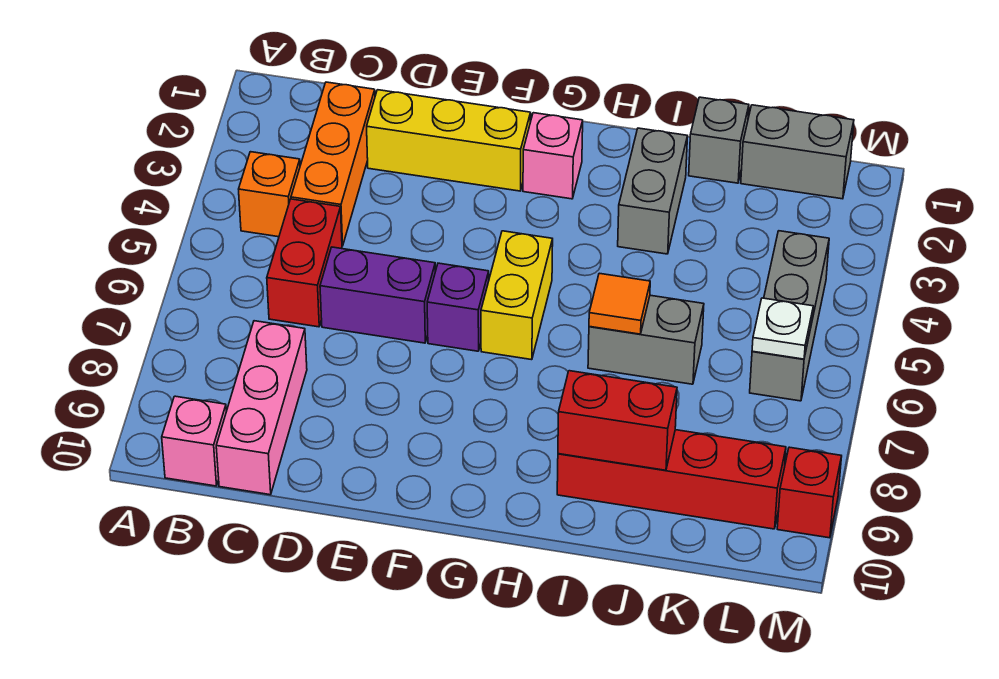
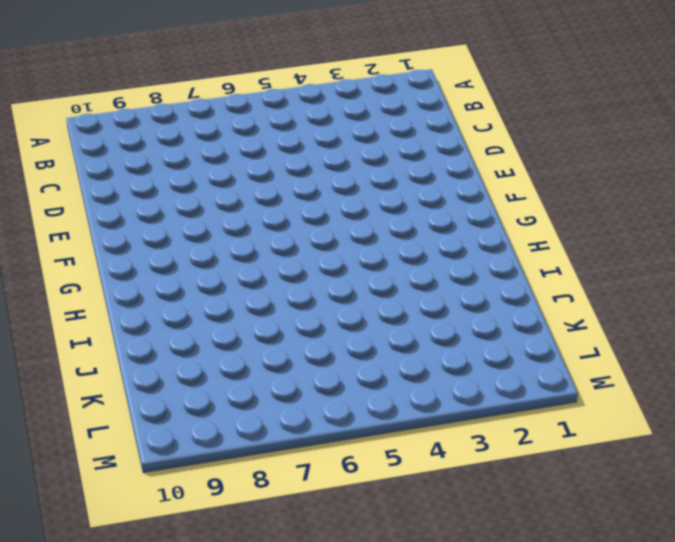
none -> orange brick B4 level 1
none -> pink brick B10 level 1
none -> orange brick C2:C4 level 1

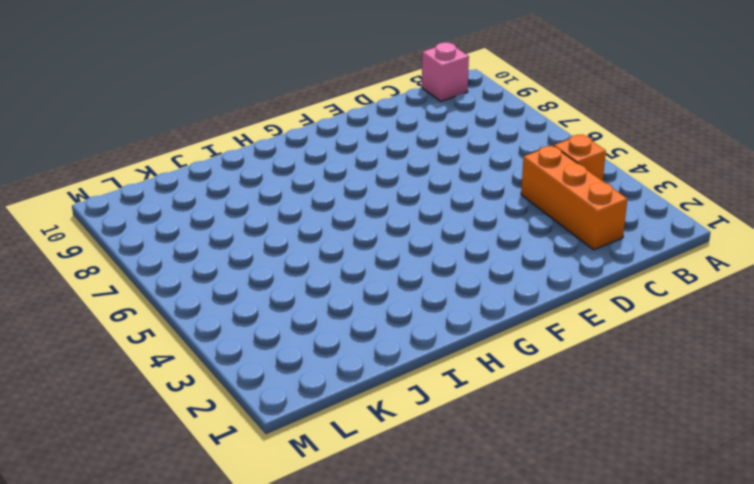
none -> red brick C5:C6 level 1
none -> pink brick C8:C10 level 1
none -> yellow brick D2:F2 level 1

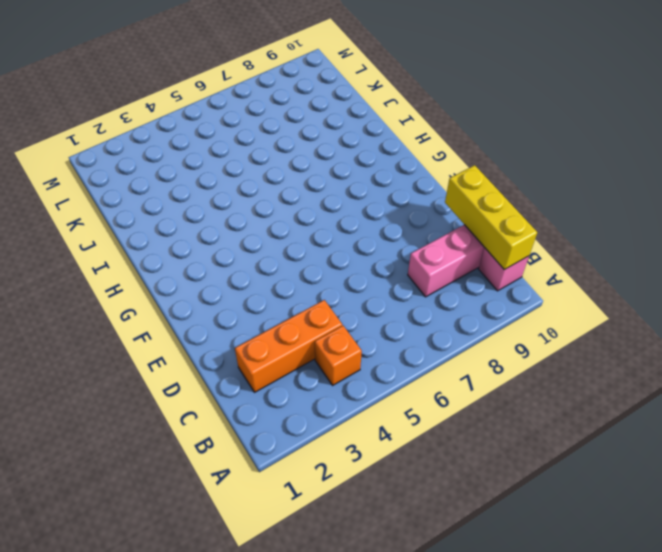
yellow brick B10:D10 level 2 -> yellow brick D2:F2 level 1
none -> red brick C5:C6 level 1
none -> purple brick D6:E6 level 1
none -> purple brick F6 level 1

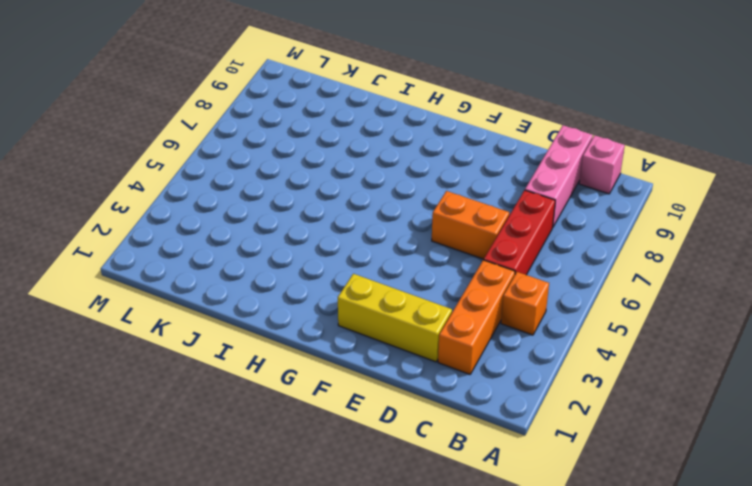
red brick C5:C7 level 1 -> red brick C5:C6 level 1
orange brick D6:E6 level 1 -> purple brick D6:E6 level 1
none -> purple brick F6 level 1
none -> pink brick G2 level 1
none -> yellow brick G5:G6 level 1

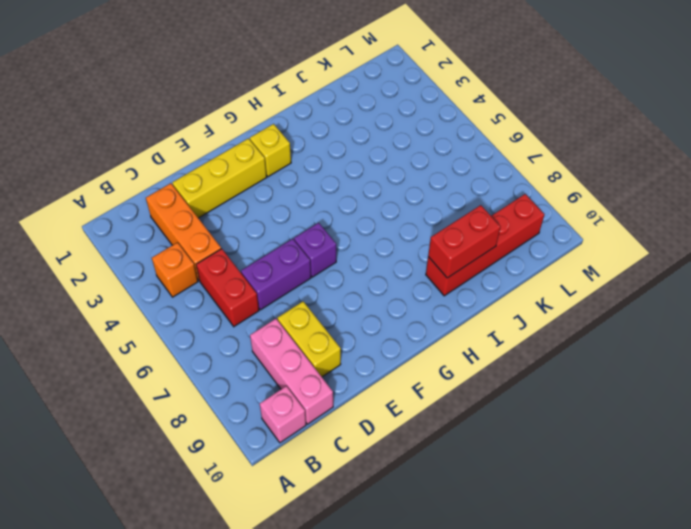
yellow brick D8:D9 level 1 -> yellow brick G5:G6 level 1
yellow brick G2 level 1 -> pink brick G2 level 1
none -> grey brick I2:I3 level 1
none -> grey brick I6:J6 level 1
none -> grey brick J1 level 1

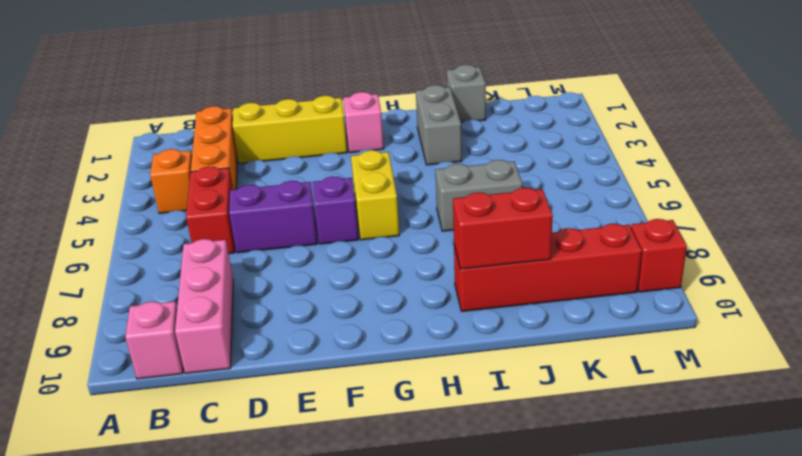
none -> grey brick K1:L1 level 1
none -> grey brick L4:L6 level 1
none -> orange tile I6 level 2

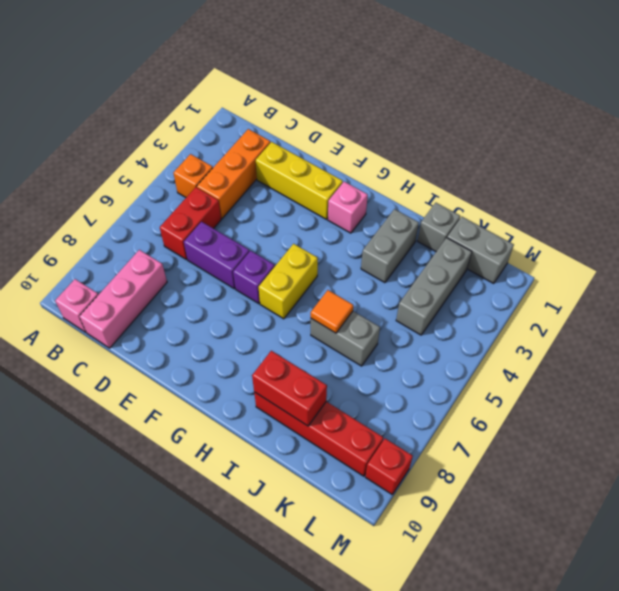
grey brick K2:K4 level 1 -> grey brick L4:L6 level 1
none -> white plate L6 level 2

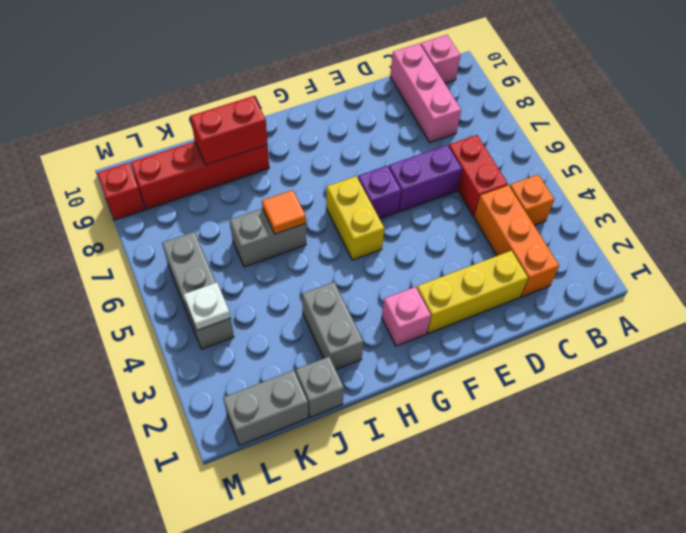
white plate L4 level 2 -> white plate L6 level 2

